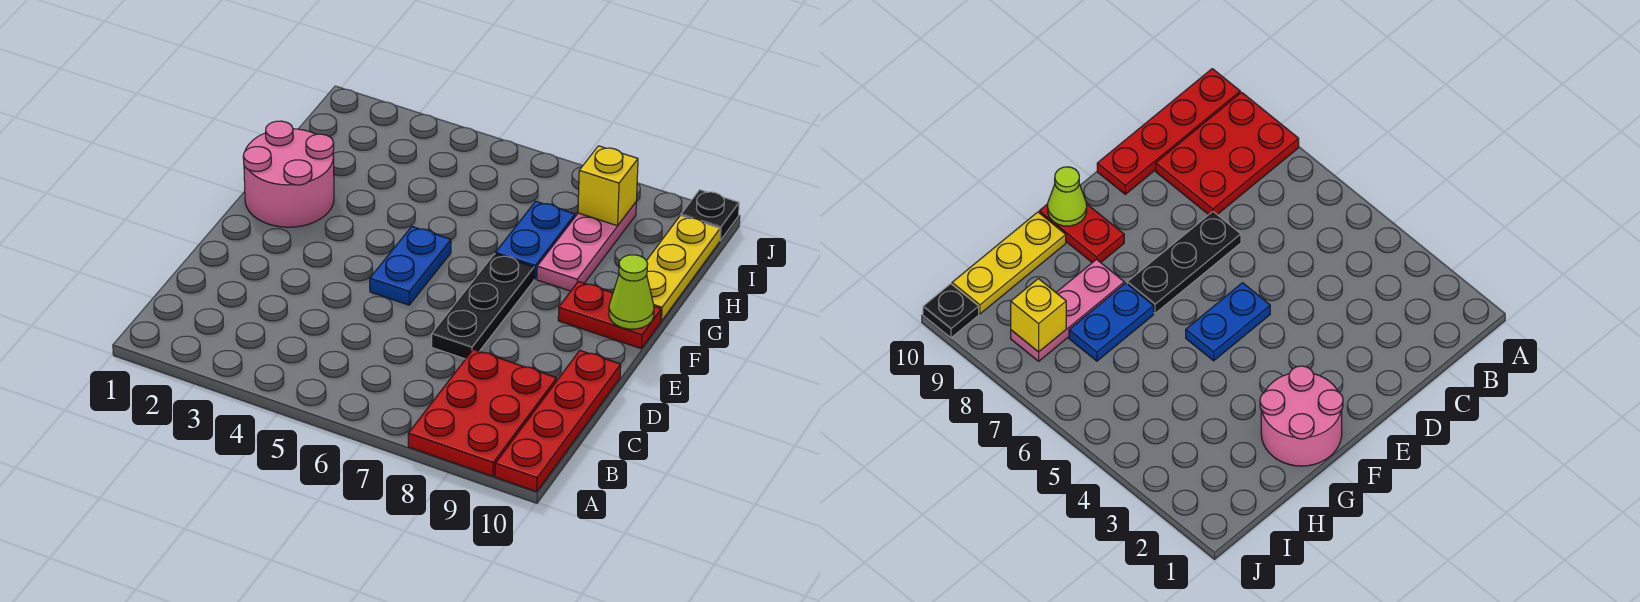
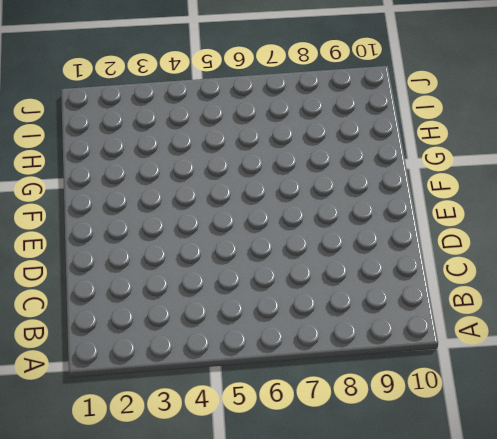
none -> red plate A8:C9 level 1
none -> red plate A10:D10 level 1
none -> black plate D7:F7 level 1

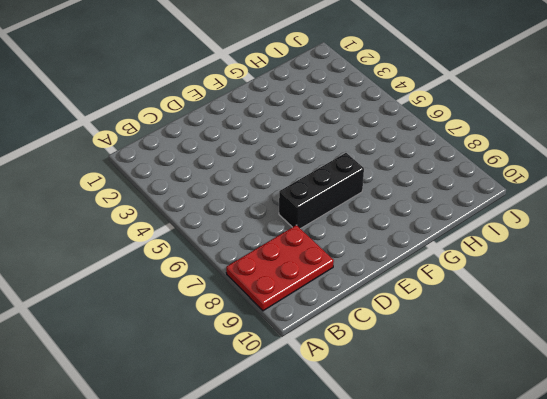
black brick D7:F7 level 1 -> black plate D7:F7 level 1
none -> red plate A10:D10 level 1
none -> blue plate E5:F5 level 1
none -> pink round brick F1:G2 level 1

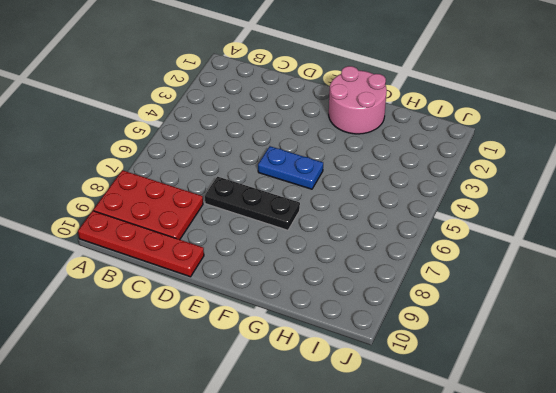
none -> red plate F9:F10 level 1
none -> blue plate G7:H7 level 1
none -> pink plate G8:I8 level 1

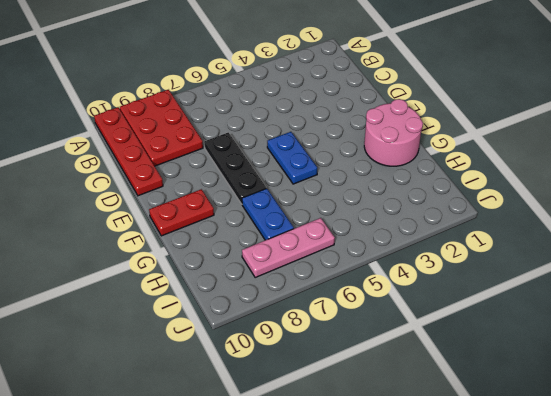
pink plate I6:I8 level 1 -> pink plate G8:I8 level 1
none -> yellow plate G10:I10 level 1
none -> black plate J10 level 1
none -> lime cone F10 level 2

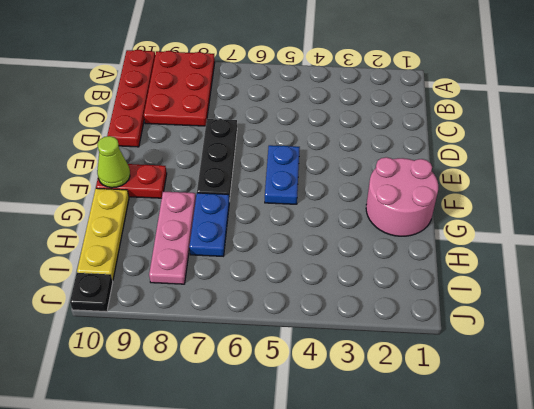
none -> yellow brick I8 level 2

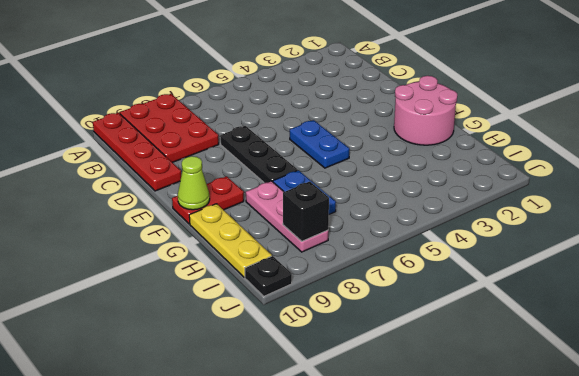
black brick I8 level 2 -> yellow brick I8 level 2

